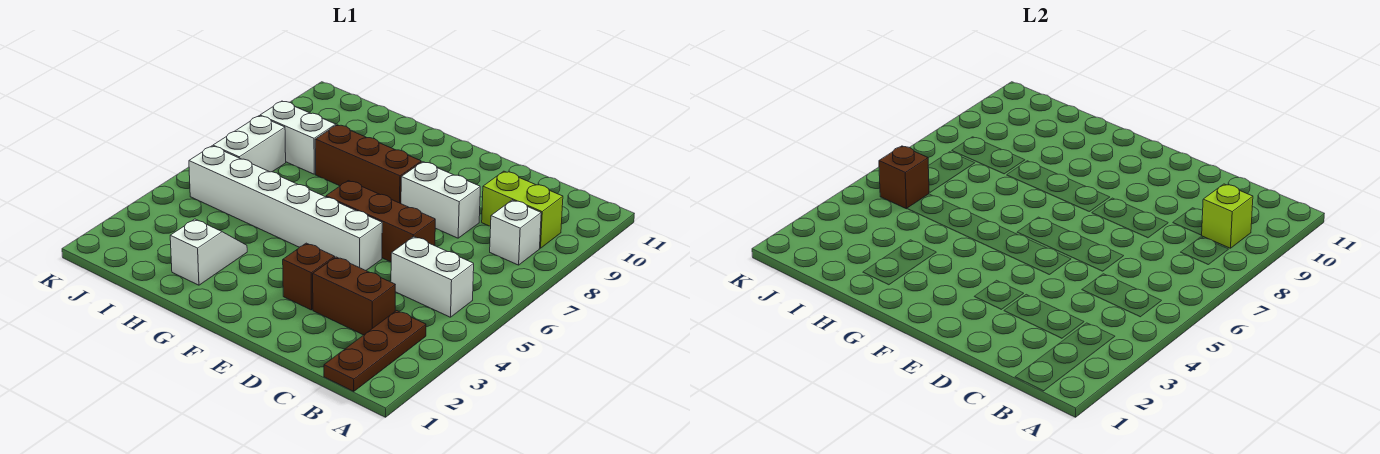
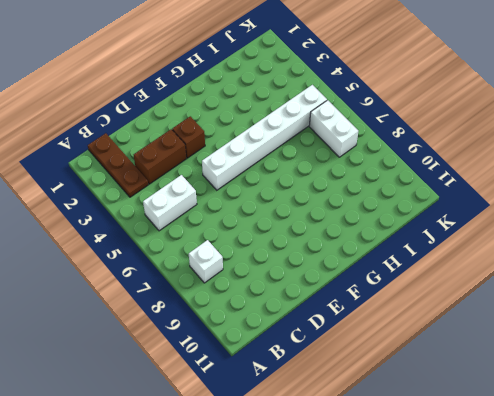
none -> lime brick B9:C9 level 1
none -> brown brick D6:F6 level 1
none -> white brick D8:E8 level 1

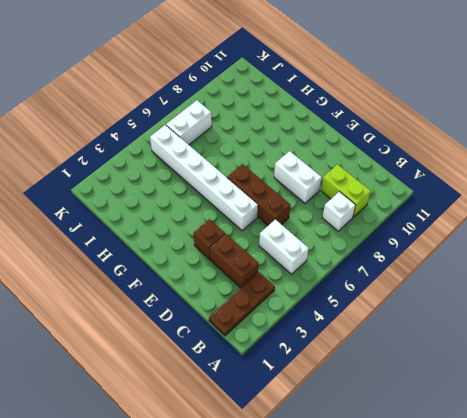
none -> brown brick F8:H8 level 1
none -> white slope H2:H3 level 1 top 2
none -> white brick I8:J8 level 1

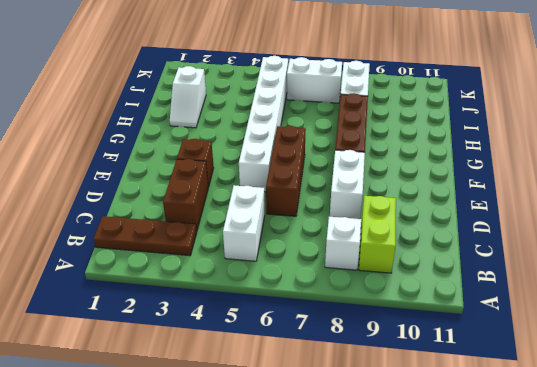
white slope H2:I2 level 1 top I -> white slope H2:H3 level 1 top 2
none -> lime brick B9 level 2
none -> brown brick J5 level 2

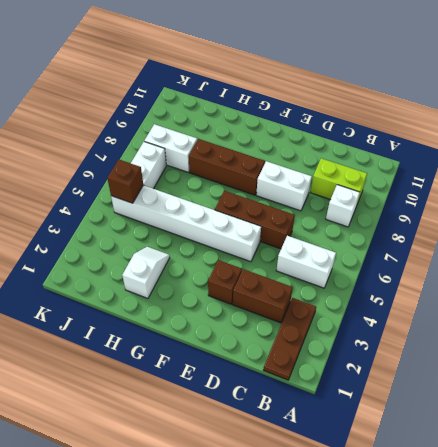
none -> lime brick B9 level 2

